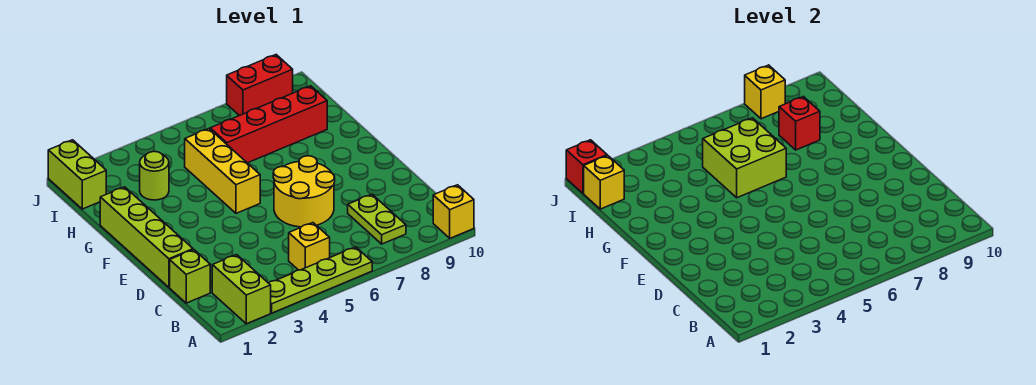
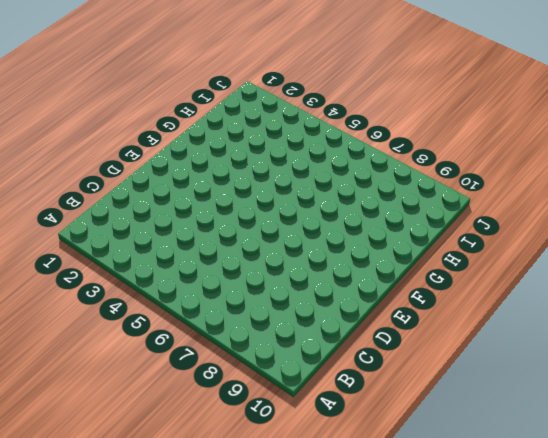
none -> lime brick A2:B2 level 1
none -> lime plate A3:A6 level 1
none -> yellow brick A10 level 1

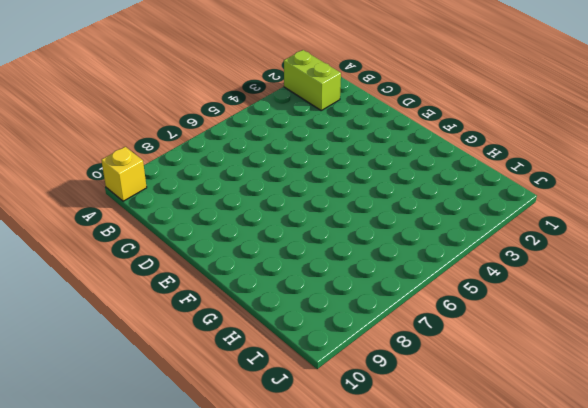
none -> lime plate A3:A6 level 1
none -> yellow brick B5 level 1
none -> lime plate B8:C8 level 1

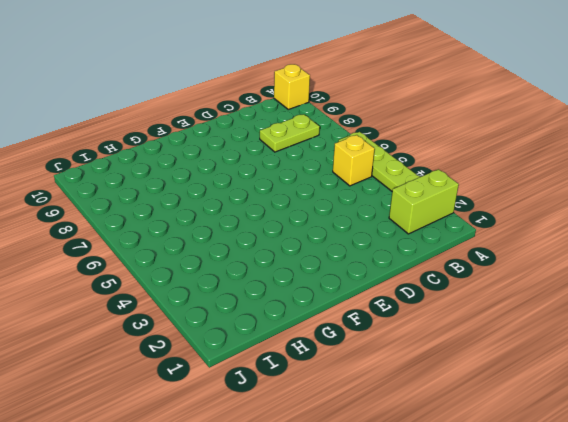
none -> lime brick C1 level 1
none -> lime brick D1:G1 level 1
none -> yellow round brick D6:E7 level 1

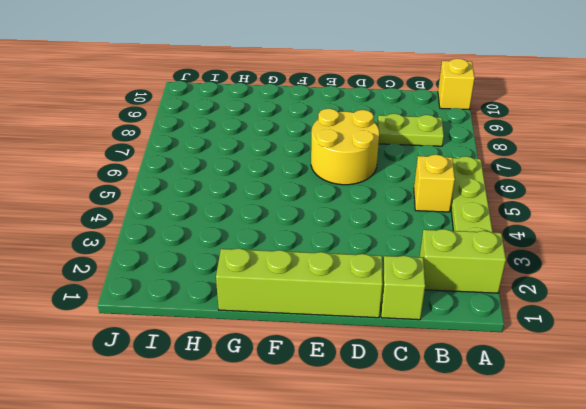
none -> yellow brick F5:H5 level 1
none -> lime round brick H3 level 1
none -> red brick H6:H9 level 1

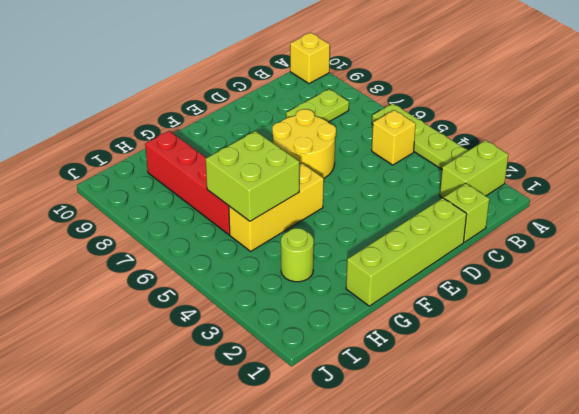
none -> lime brick I1:J1 level 1
none -> red brick J8:J9 level 1
none -> red brick H8 level 2

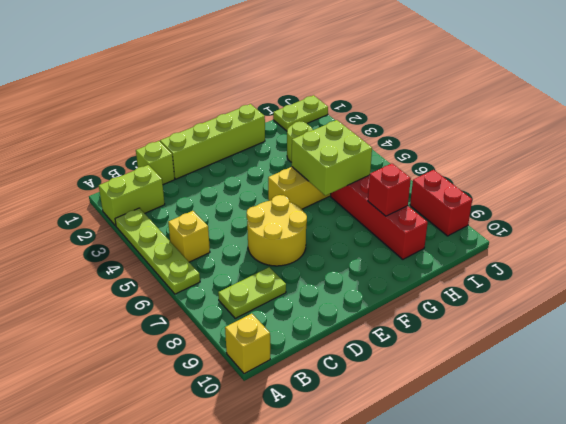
lime plate I1:J1 level 1 -> lime brick I1:J1 level 1
none -> yellow brick I1 level 2
none -> red brick J1 level 2
none -> yellow brick J8 level 2

